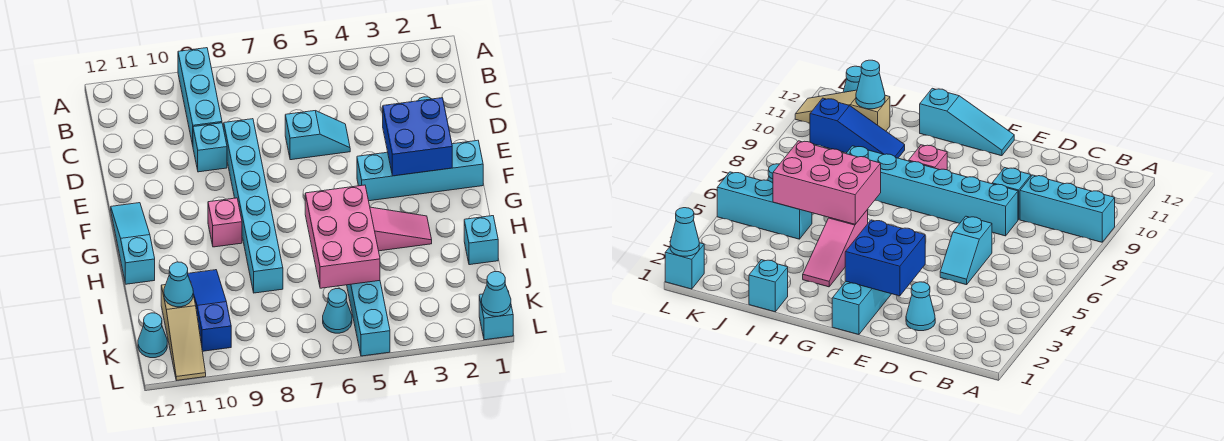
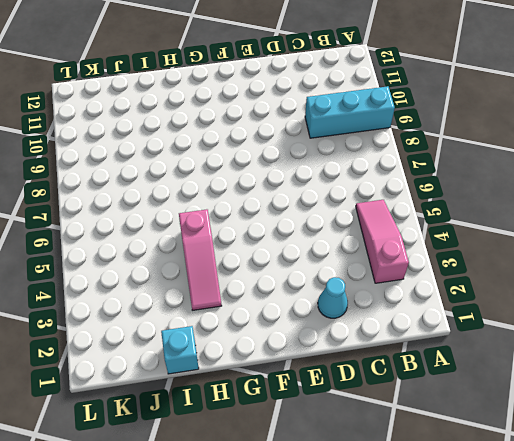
pink slope B3:B5 level 1 top 3 -> none
none -> cyan slope D5:D6 level 1 top 6
none -> cyan brick D8:I8 level 1
none -> cyan brick D9 level 1

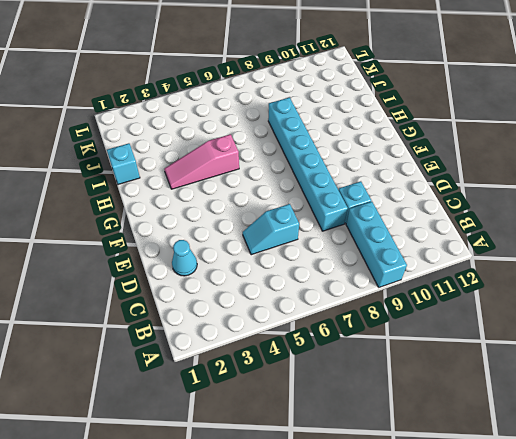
none -> cyan brick F1:F4 level 1
none -> cyan slope F12:H12 level 1 top H
none -> pink brick G9 level 1

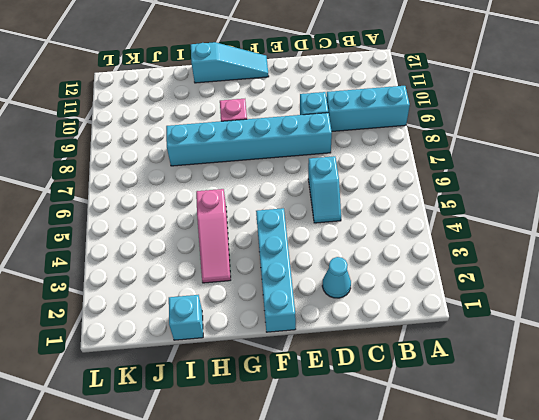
none -> blue slope I10:K10 level 1 top K
none -> cyan brick J5:L5 level 1
none -> tan slope J11:L11 level 1 top J

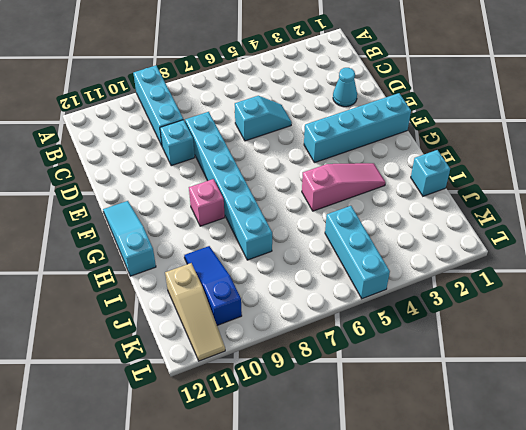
none -> cyan cone K6 level 1
none -> cyan cone K12 level 1
none -> cyan brick L1 level 1

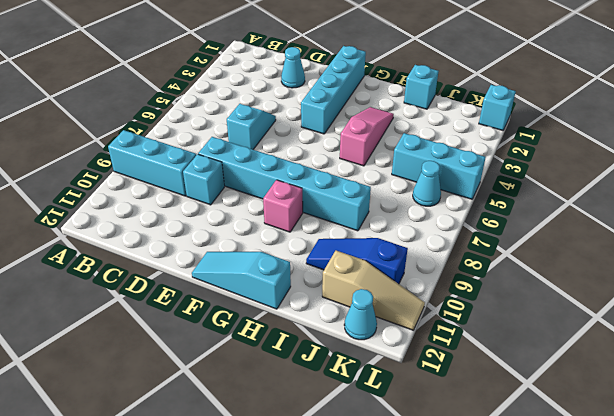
none -> blue brick E2:F3 level 2
none -> pink brick H5:J6 level 2
none -> cyan cone J11 level 2

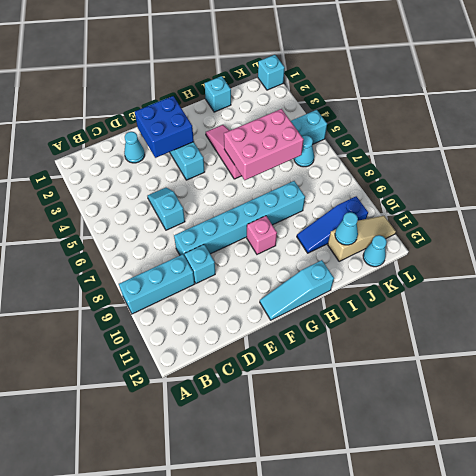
none -> cyan cone L1 level 2

